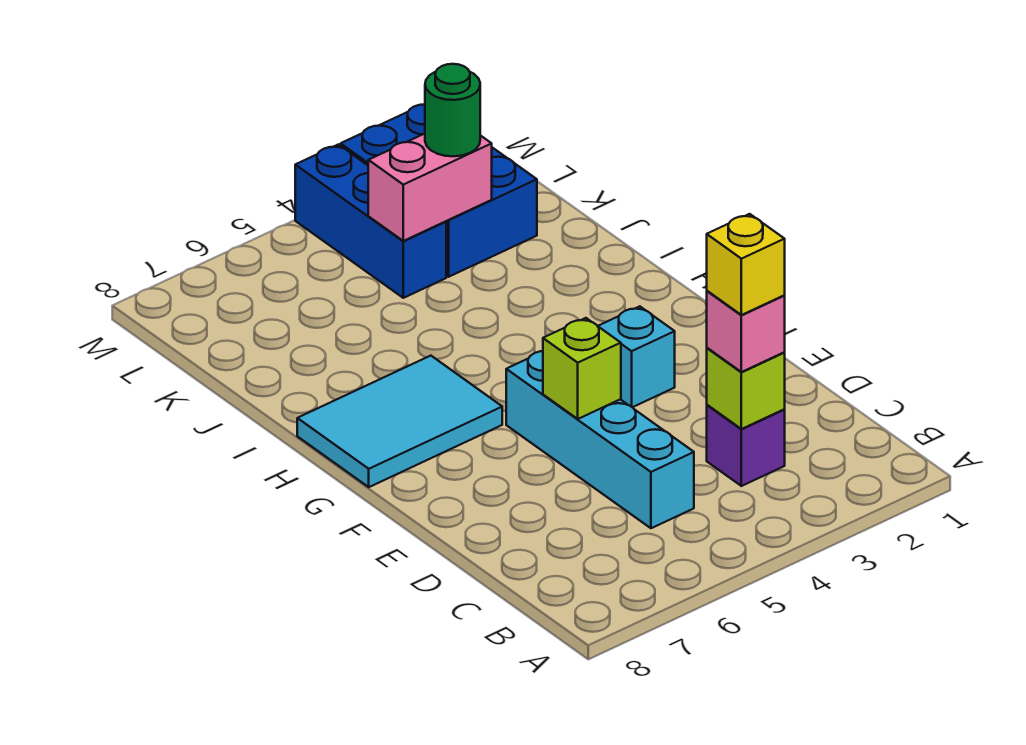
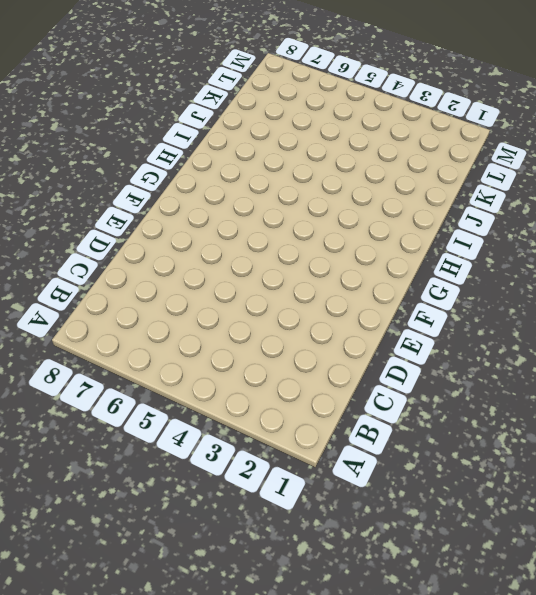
none -> purple brick C3 level 1
none -> cyan brick C5:F5 level 1
none -> cyan brick F3 level 1

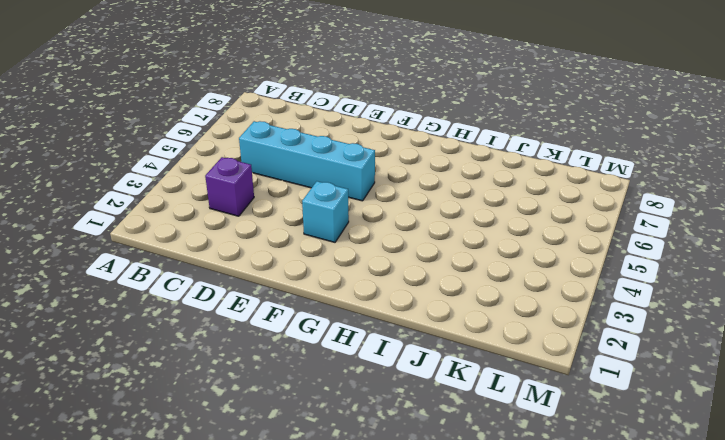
none -> cyan tile G6:H8 level 1
none -> blue brick K2:M3 level 1
none -> blue brick K4:M4 level 1

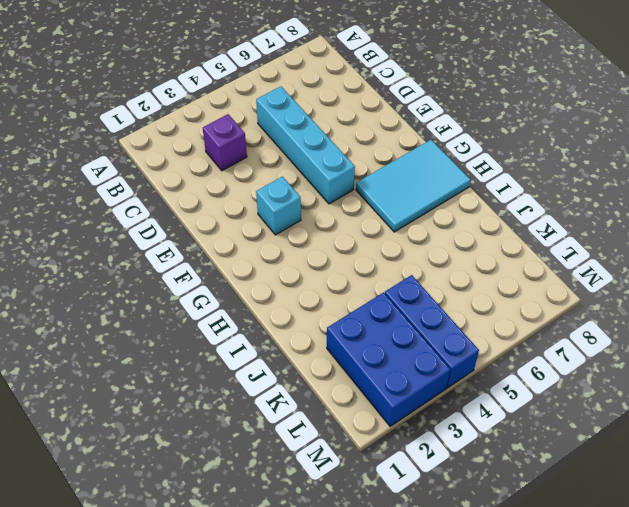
none -> lime brick C3 level 2
none -> lime brick E5 level 2
none -> pink brick K3:K4 level 2

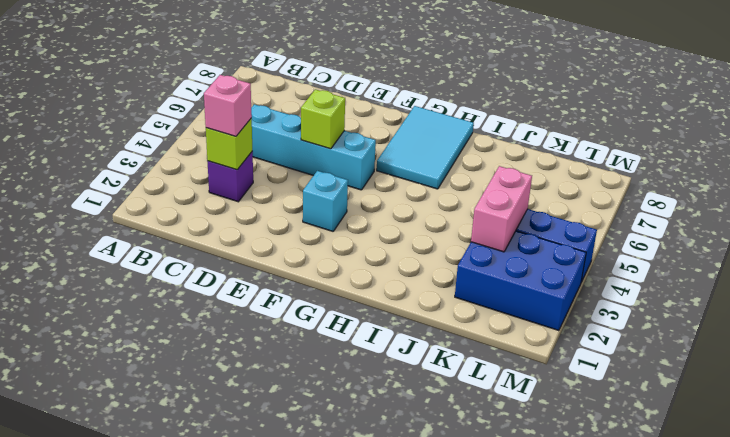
none -> green round brick K3 level 3
none -> yellow brick C3 level 4

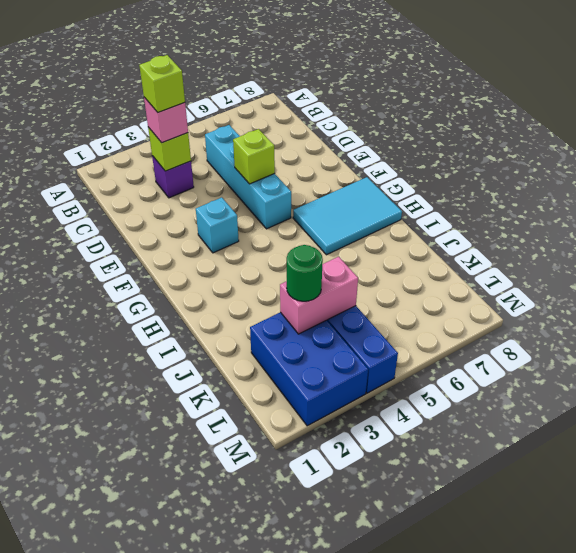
lime brick C3 level 4 -> yellow brick C3 level 4

